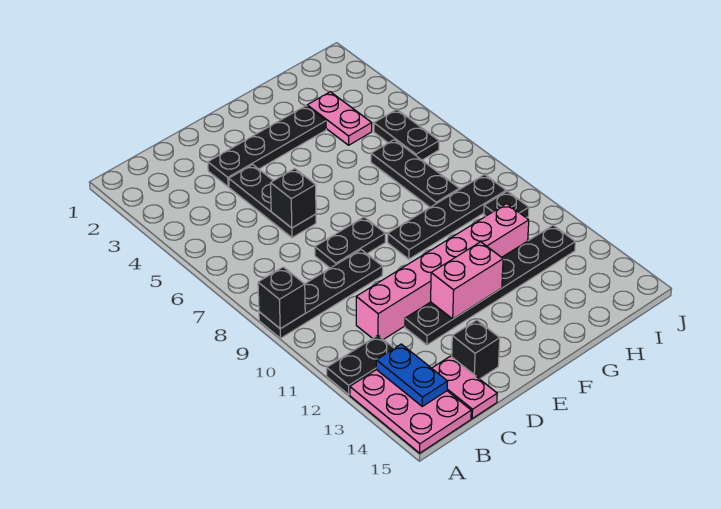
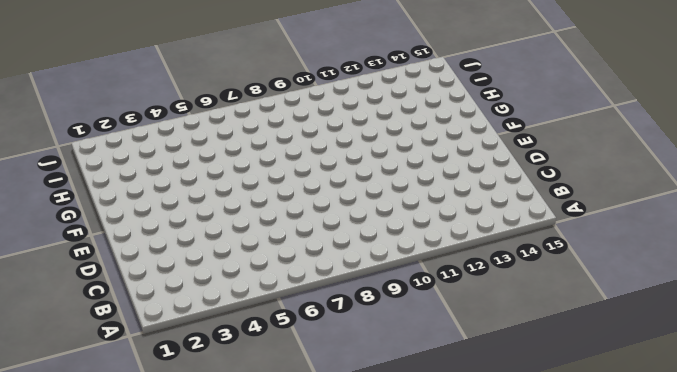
none -> black plate A9:D9 level 1
none -> black plate A12:B12 level 1
none -> pink plate A13:B15 level 1

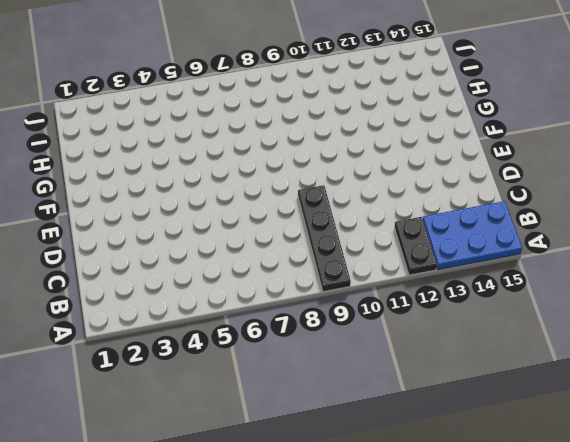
blue plate A13:B15 level 1 -> pink plate A13:B15 level 1
none -> pink brick C11:H11 level 1
none -> pink plate C14:C15 level 1
none -> black plate D3:G3 level 1

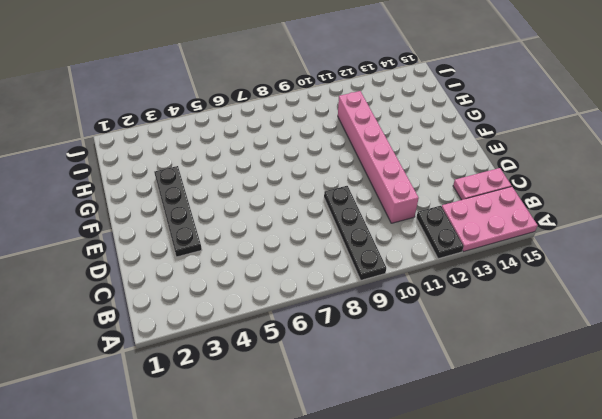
none -> black plate D4:D6 level 1
none -> black plate D8:E8 level 1
none -> black plate D12:I12 level 1

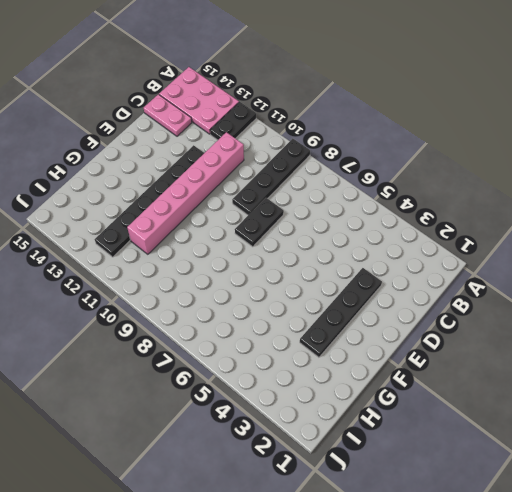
none -> black plate D4:D6 level 1
none -> black brick D14 level 1
none -> black plate F9:I9 level 1

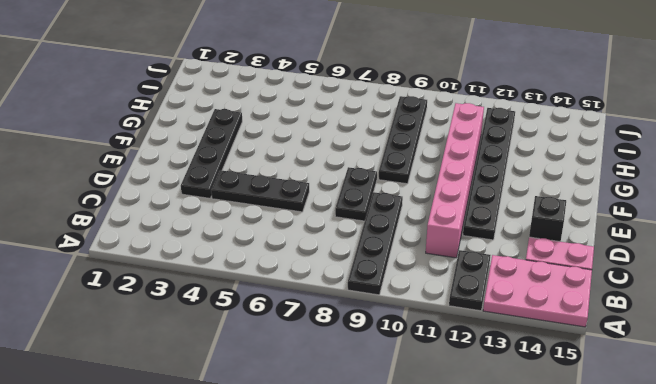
none -> pink plate H3:H4 level 1
none -> black plate H6:H8 level 1
none -> black plate I5:I6 level 1

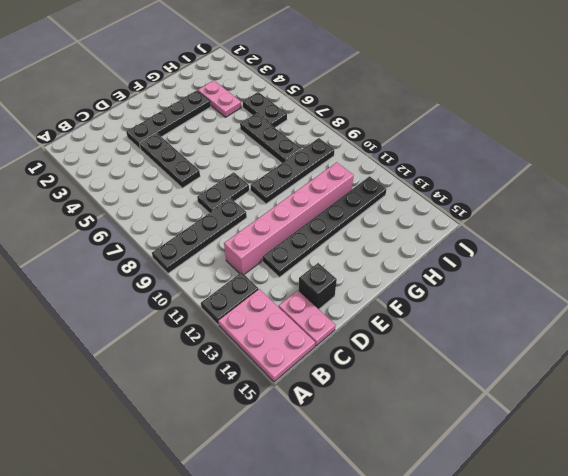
none -> black plate I10 level 1
none -> black brick A9 level 2
none -> blue plate B13:B14 level 2

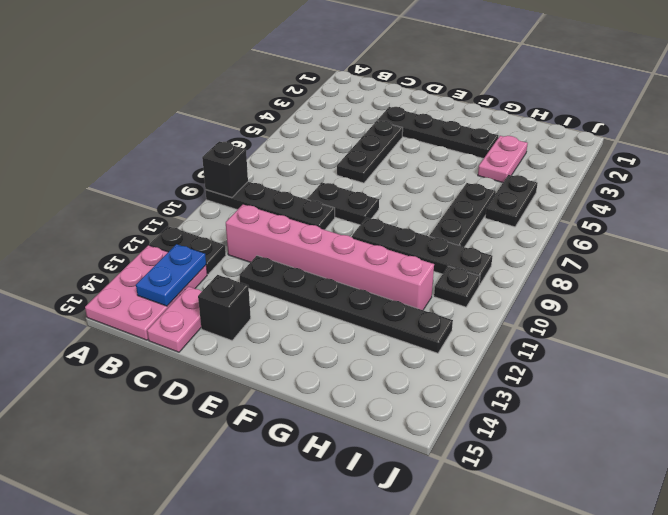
none -> black brick D6 level 2
none -> pink brick E12:F12 level 2

